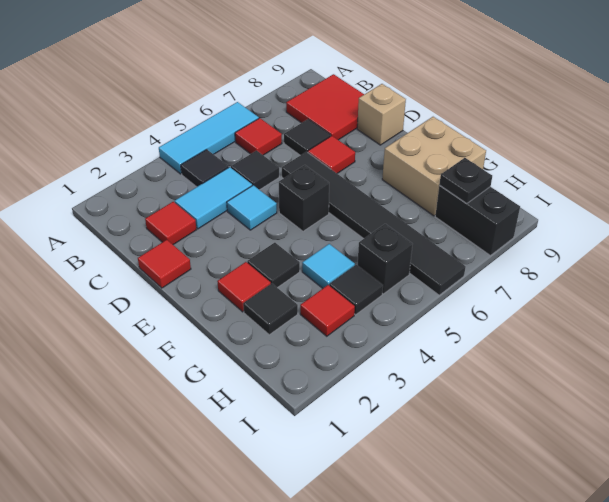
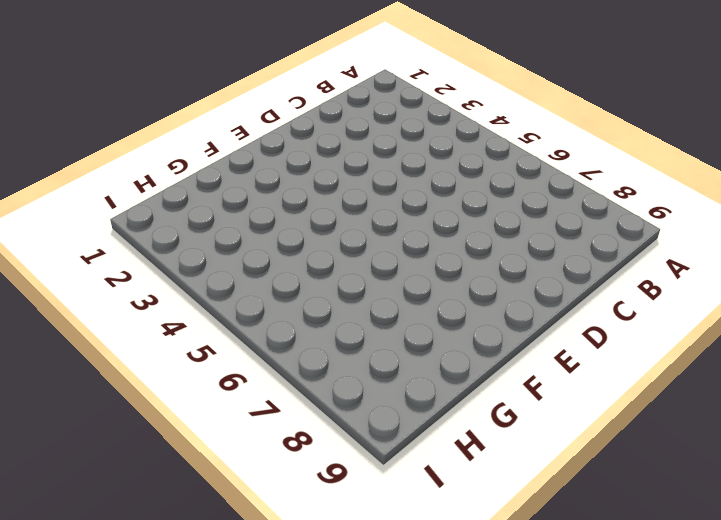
none -> cyan tile A4:A6 level 1
none -> black tile B4 level 1
none -> red tile B6 level 1

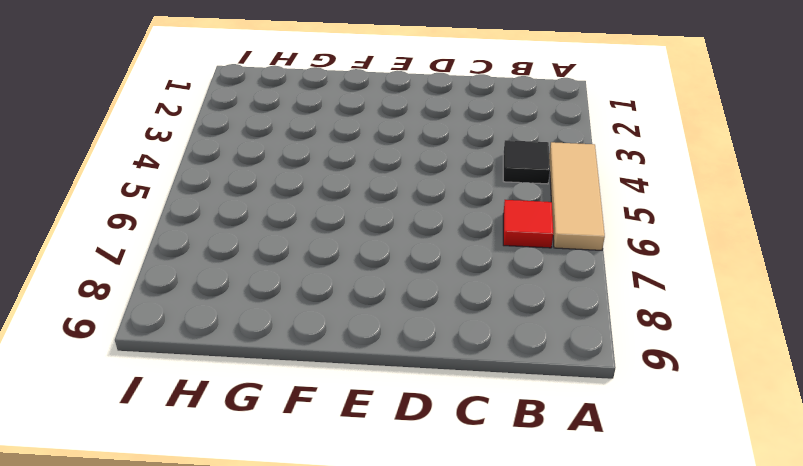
tan tile A4:A6 level 1 -> cyan tile A4:A6 level 1
none -> red tile B8:C9 level 1
none -> red tile C2 level 1
none -> cyan tile C3:C4 level 1

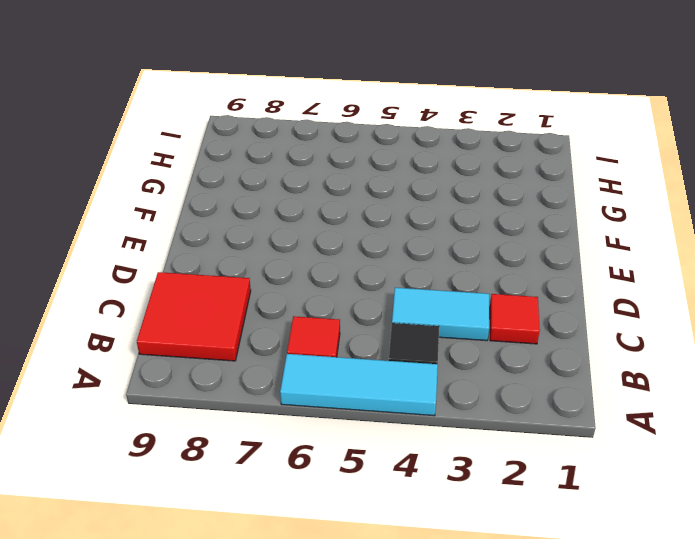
none -> black tile C5 level 1
none -> black tile C7 level 1
none -> red tile D1 level 1

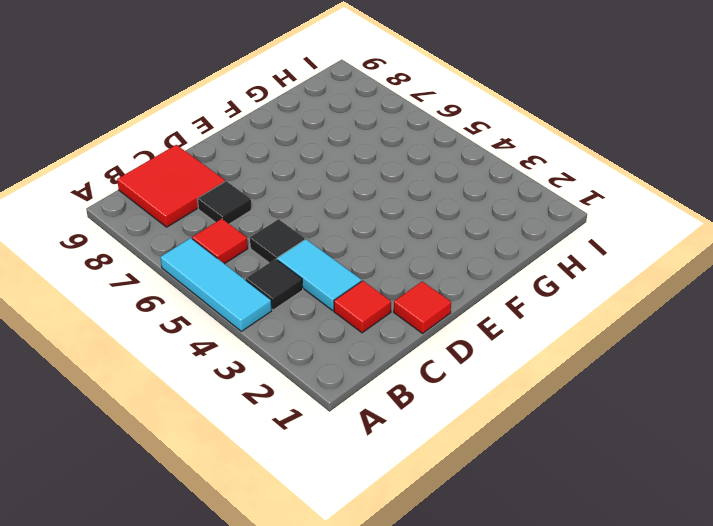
none -> cyan tile D4 level 1
none -> black tile D6:I6 level 1
none -> red tile D7 level 1

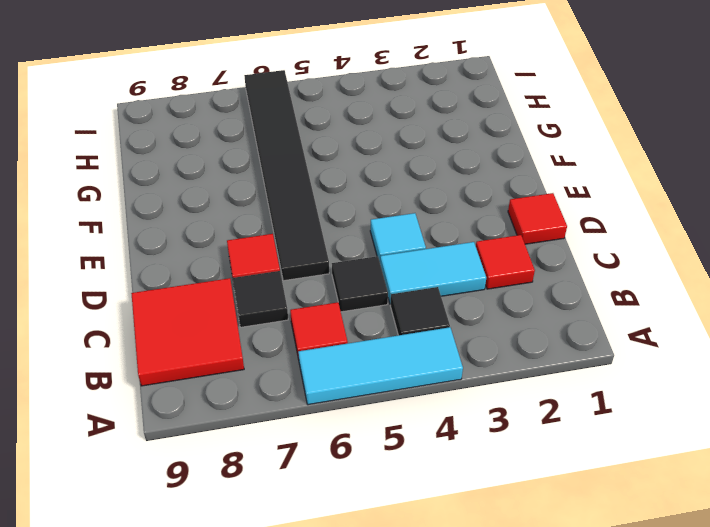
none -> tan brick D9 level 1
none -> black brick E5 level 1
none -> red tile F2 level 1

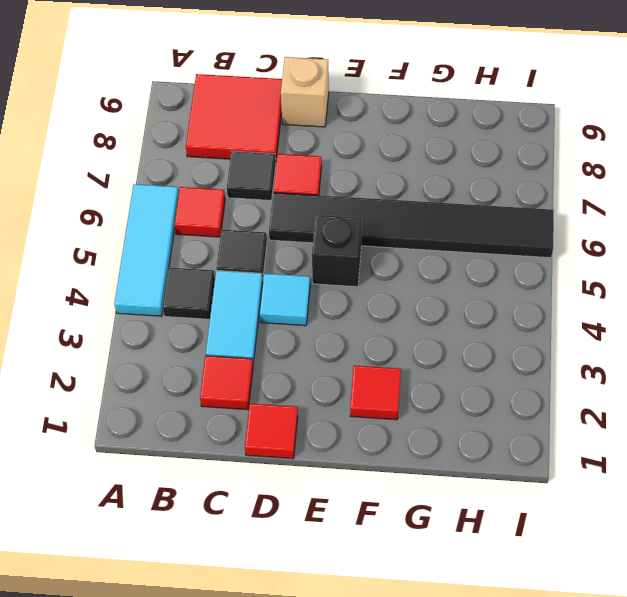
none -> black tile F3 level 1
none -> tan brick F8:G9 level 1
none -> black tile G2 level 1

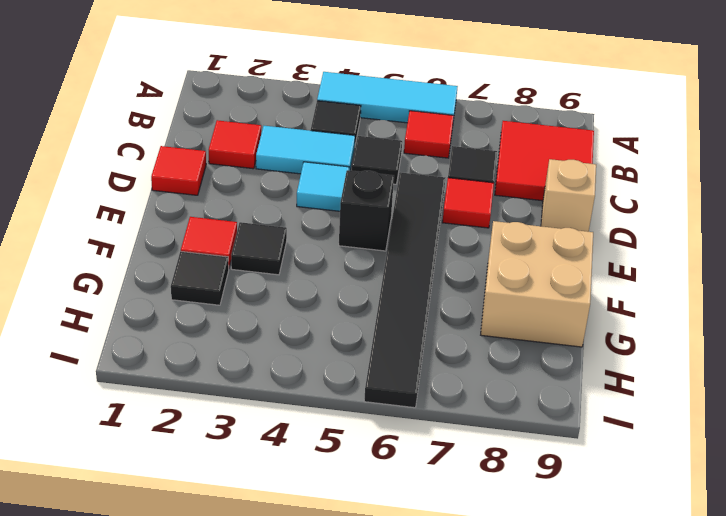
none -> cyan tile G4 level 1
none -> red tile H3 level 1
none -> black tile H4 level 1

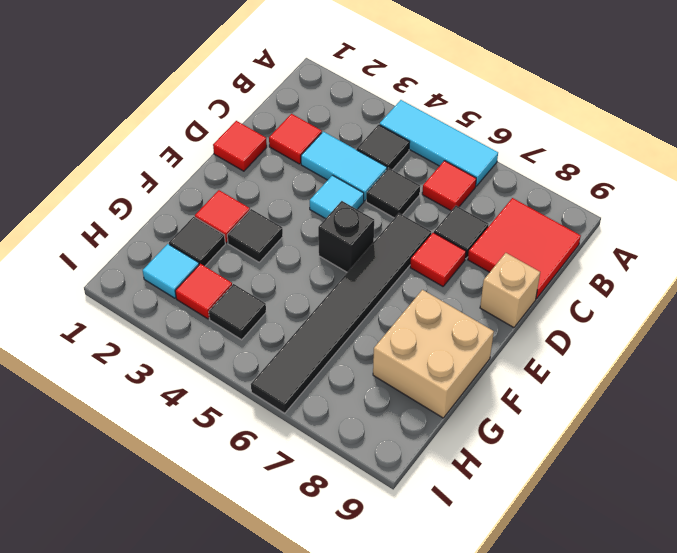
cyan tile H2 level 1 -> cyan tile G4 level 1
none -> black brick H5 level 1
none -> black brick H8:I8 level 1
none -> black plate H8 level 2

